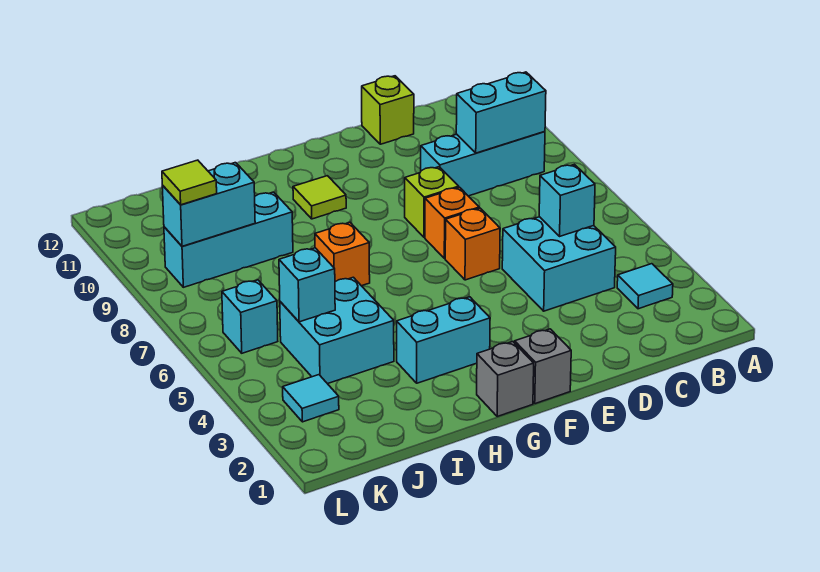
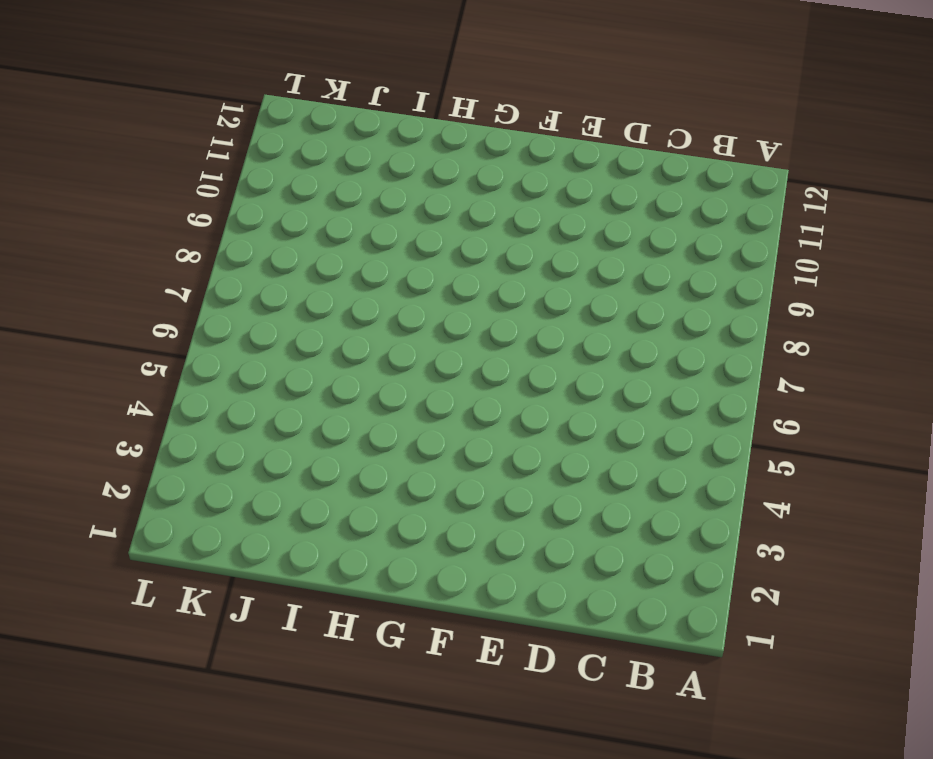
none -> cyan tile B3 level 1
none -> cyan brick B9:D9 level 1
none -> cyan brick C4:D5 level 1

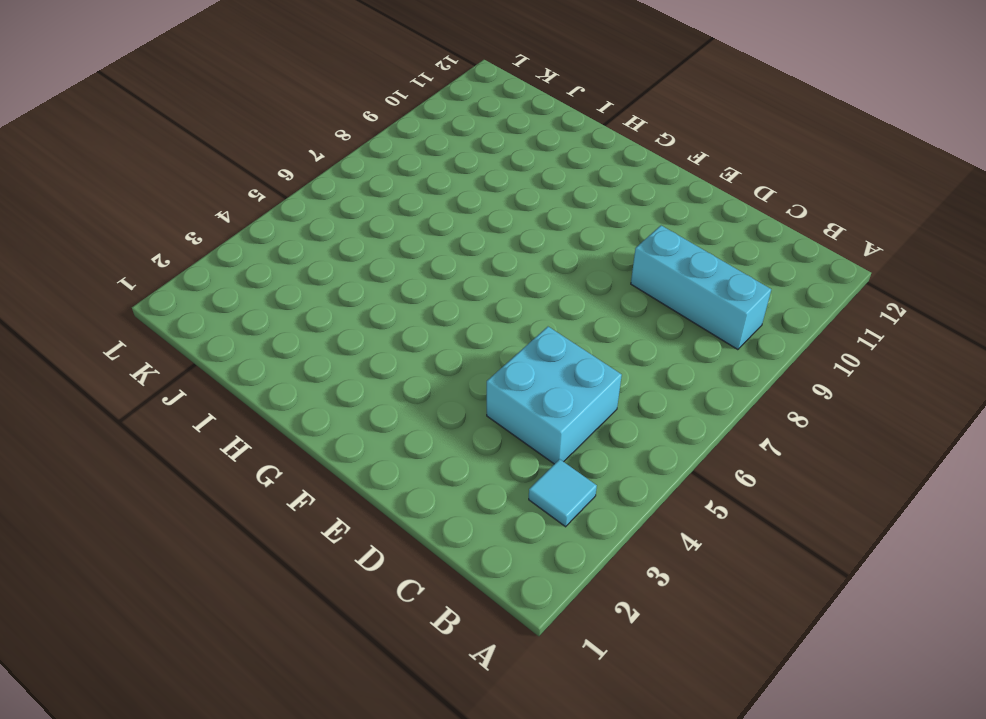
none -> lime brick D12 level 1
none -> orange brick E6 level 1
none -> orange brick E7 level 1

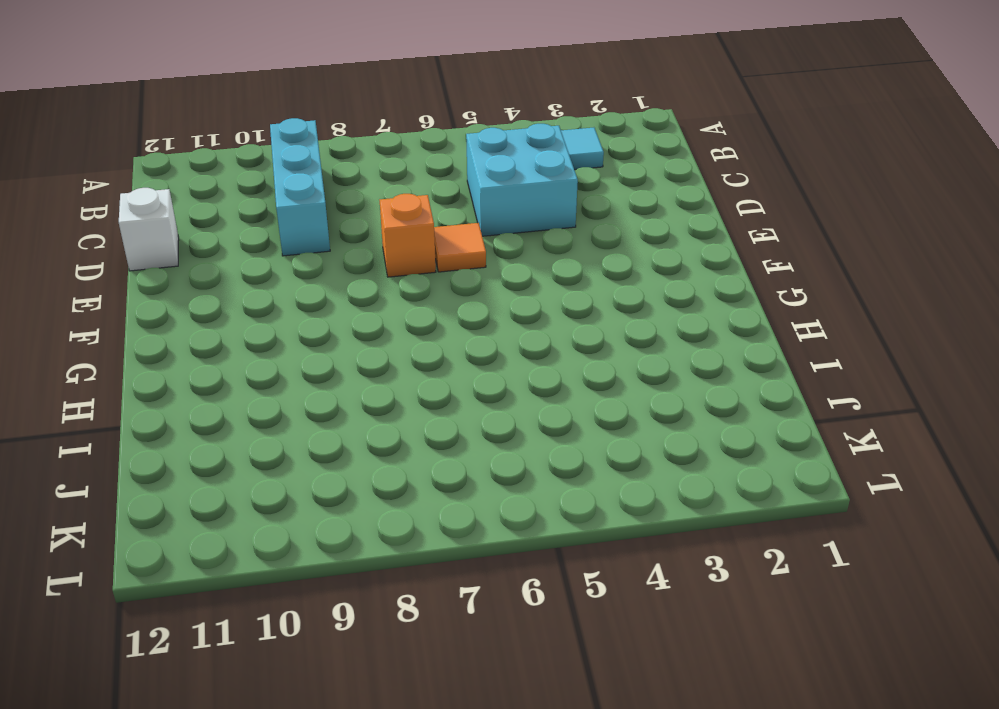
white brick D12 level 1 -> lime brick D12 level 1
orange tile E6 level 1 -> orange brick E6 level 1
none -> lime brick E8 level 1
none -> grey brick F1 level 1
none -> grey brick G1 level 1

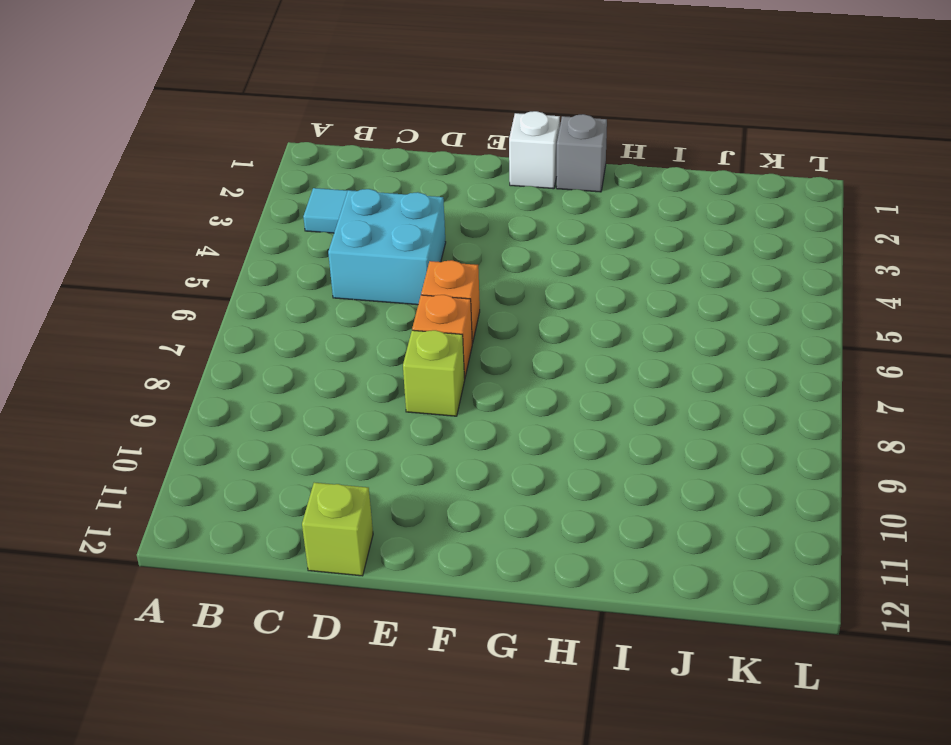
white brick F1 level 1 -> grey brick F1 level 1
none -> cyan brick B9:D9 level 1
none -> cyan brick G3:H3 level 1
none -> lime tile G10 level 1

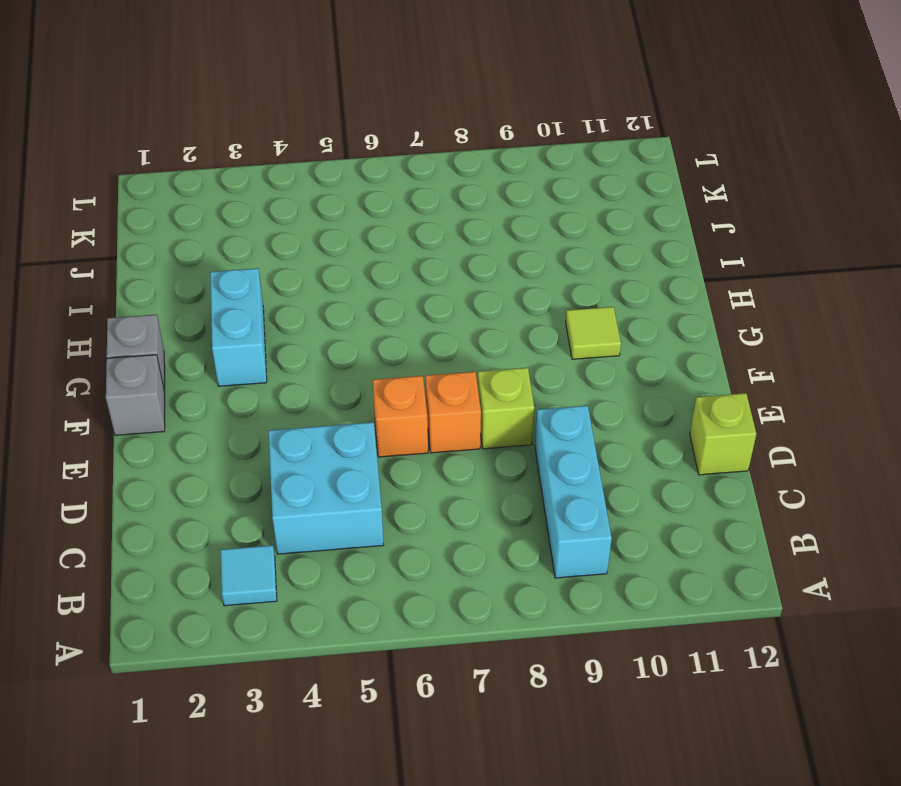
none -> orange brick H7 level 1
none -> cyan brick I4:J5 level 1
none -> cyan brick I9:K9 level 1

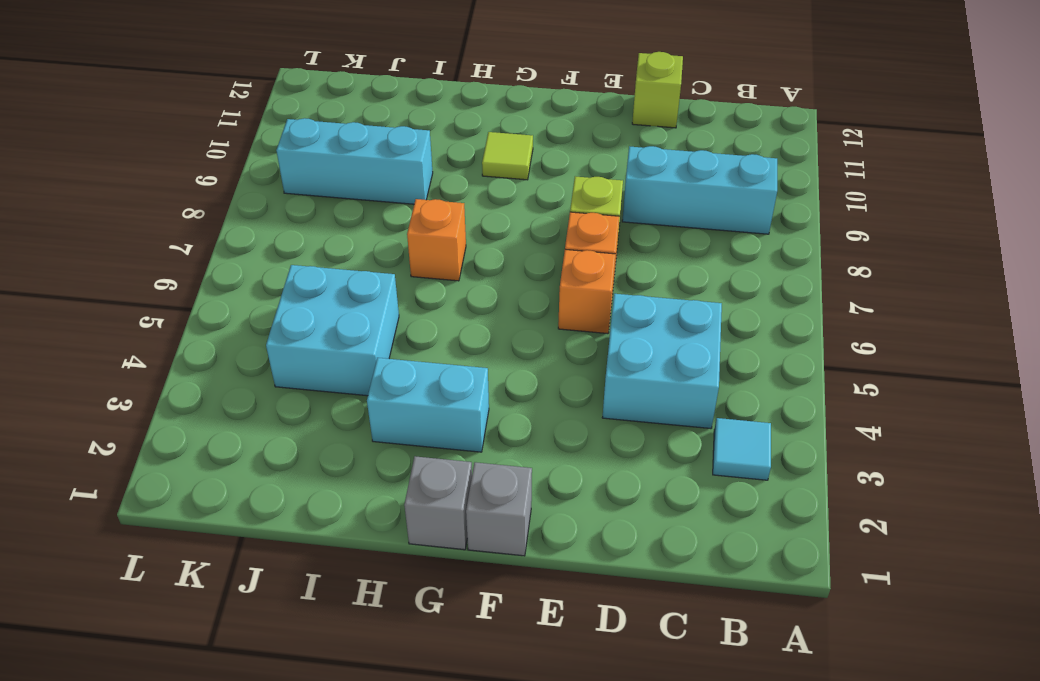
none -> cyan tile K3 level 1
none -> cyan brick K6 level 1
none -> cyan brick B9:C9 level 2

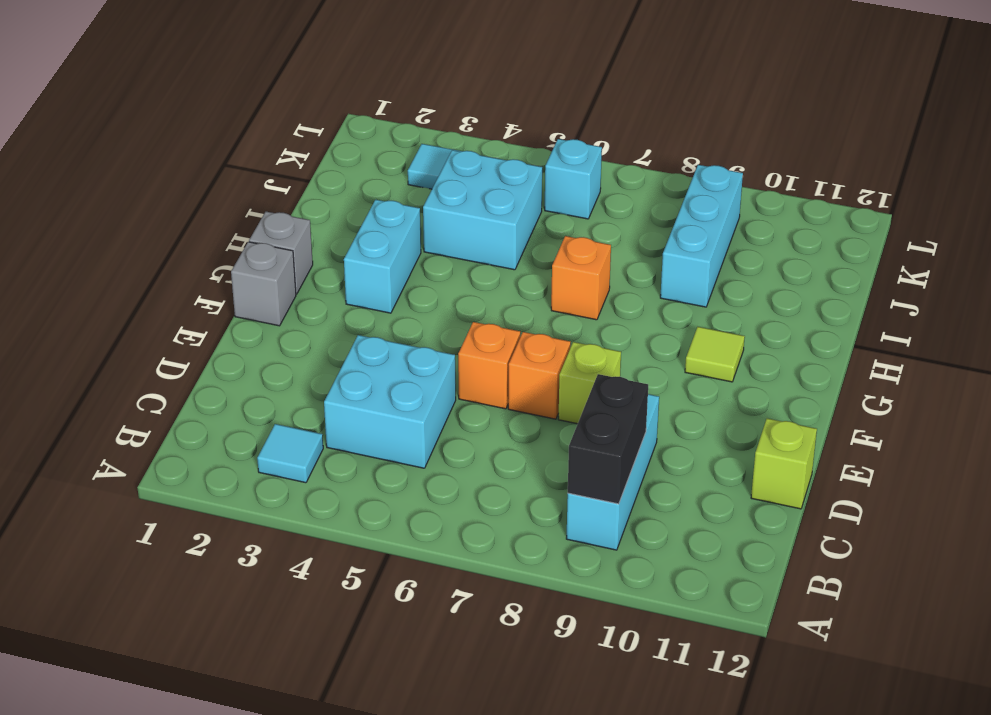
black brick B9:C9 level 2 -> cyan brick B9:C9 level 2
none -> cyan brick C5 level 2
none -> cyan brick J5 level 2
none -> cyan brick J9:K9 level 2

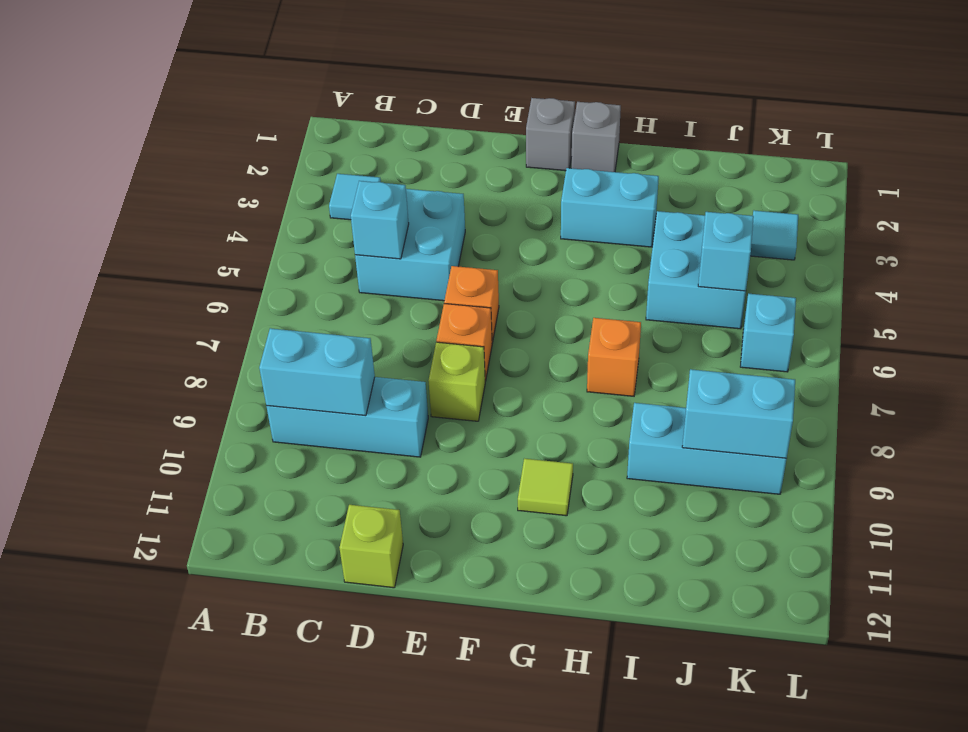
none -> lime tile K9 level 3

